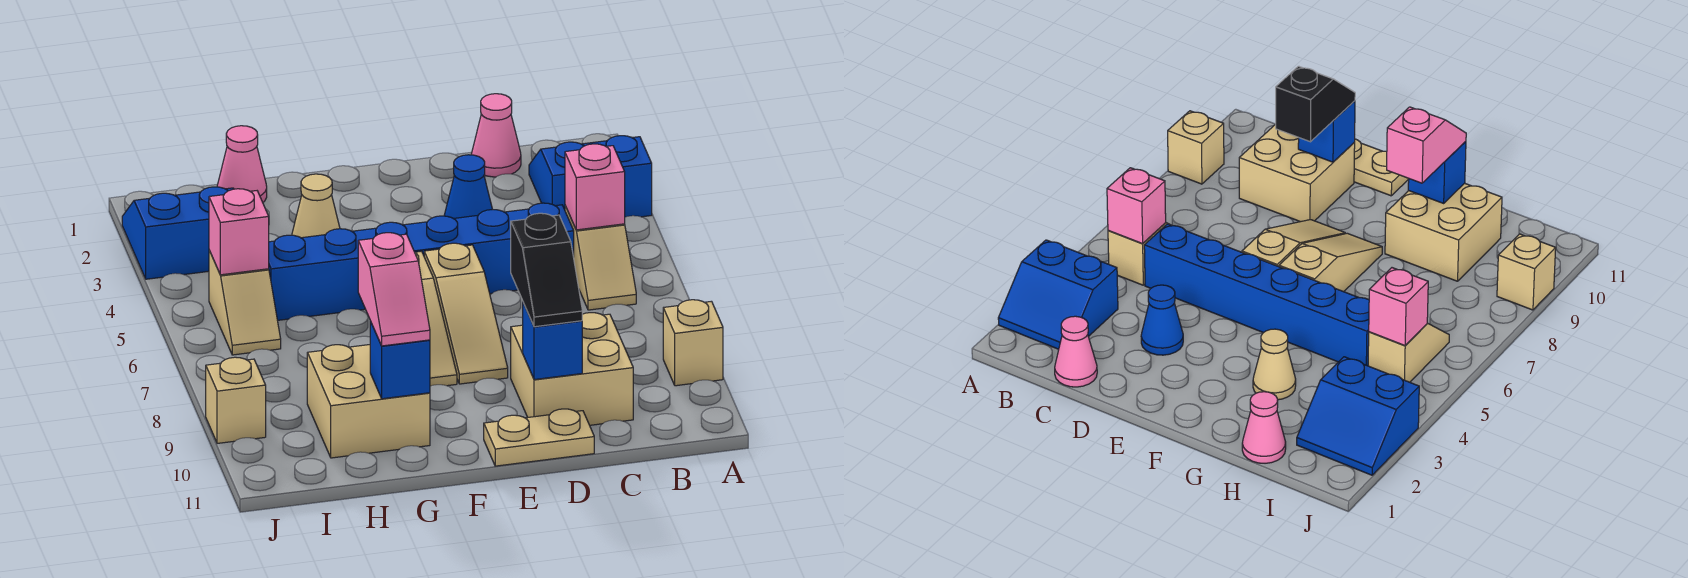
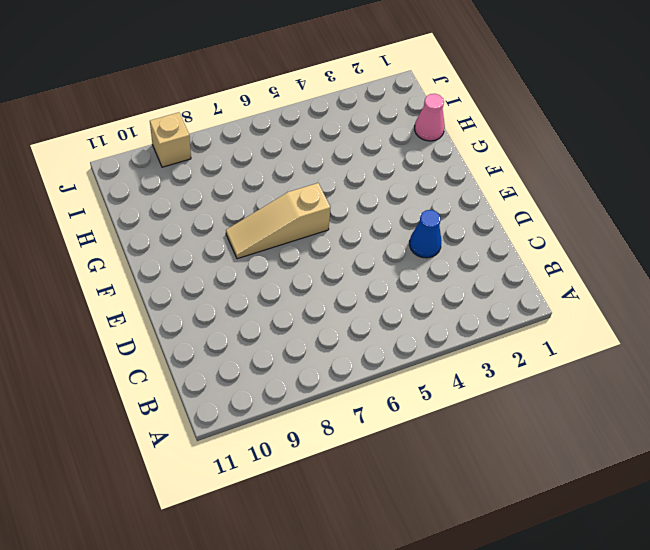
none -> blue slope A2:B3 level 1 top 3
none -> tan brick A9 level 1
none -> tan slope B5:B6 level 1 top 5

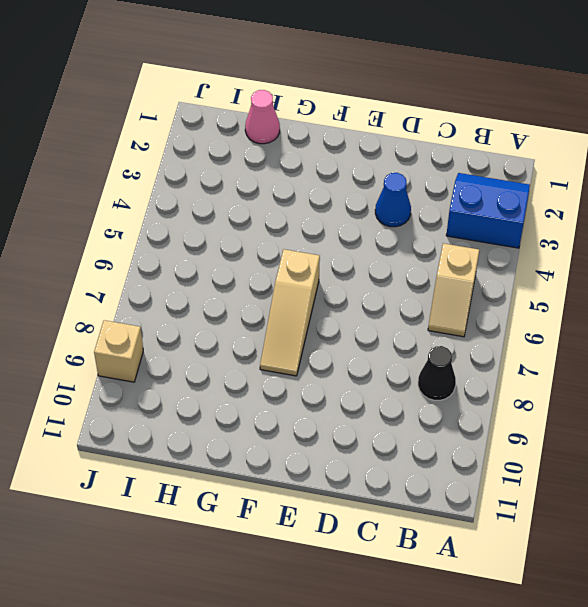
black cone B8 level 1 -> none
none -> tan brick A9 level 1
none -> pink cone C1 level 1
none -> blue brick C5:H5 level 1

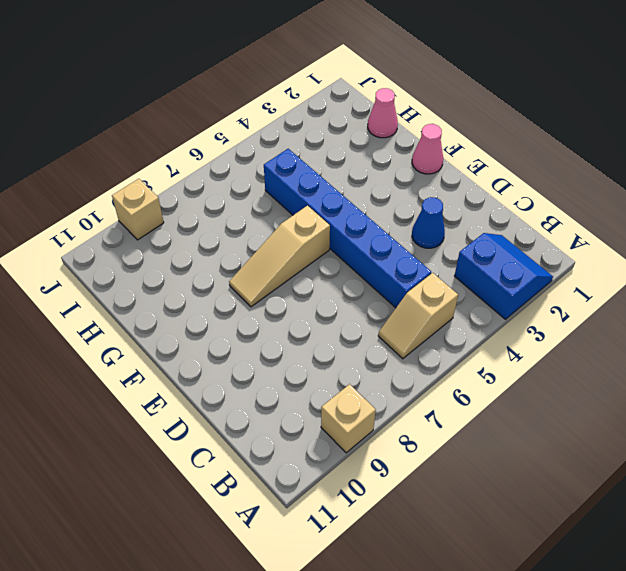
pink cone F1 level 1 -> pink cone C1 level 1
none -> tan brick C9:D10 level 1
none -> tan plate D11:E11 level 1
none -> tan slope E6:E8 level 1 top 6

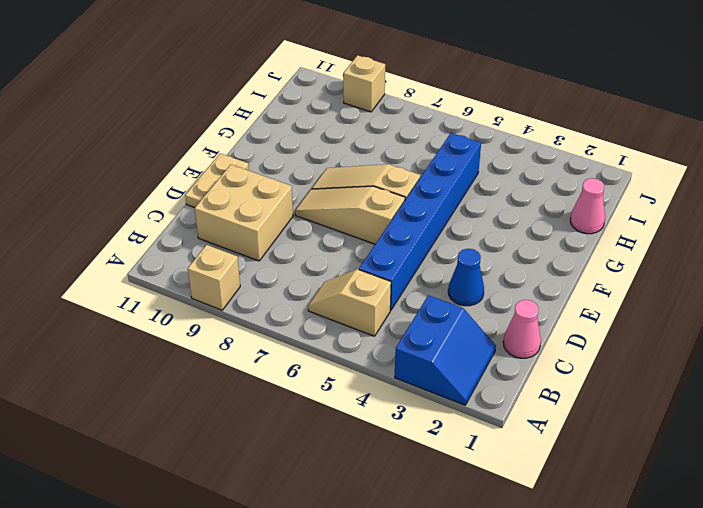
none -> tan cone G3 level 1
none -> tan brick G9:H10 level 1
none -> blue slope I2:J3 level 1 top 3

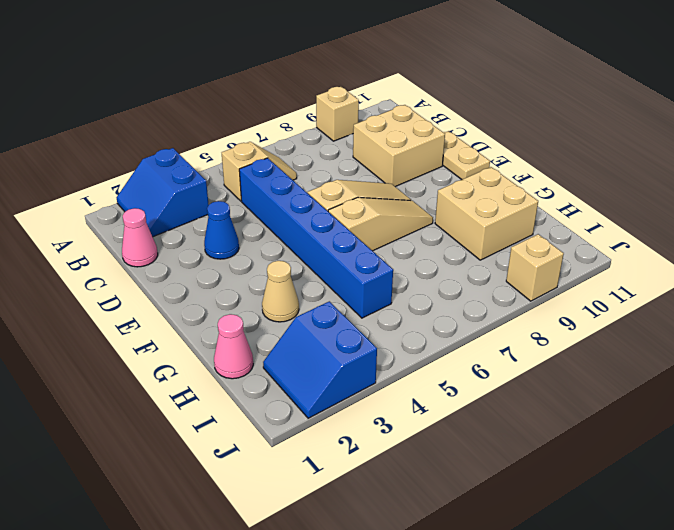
none -> tan slope I5:I6 level 1 top 5
none -> pink brick B5 level 2
none -> blue brick D10 level 2

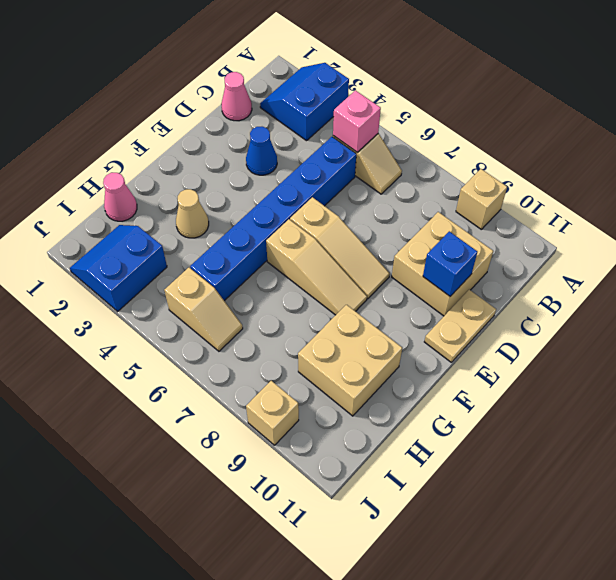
none -> blue brick G10 level 2
none -> pink brick I5 level 2
none -> black slope D9:D10 level 3 top 9

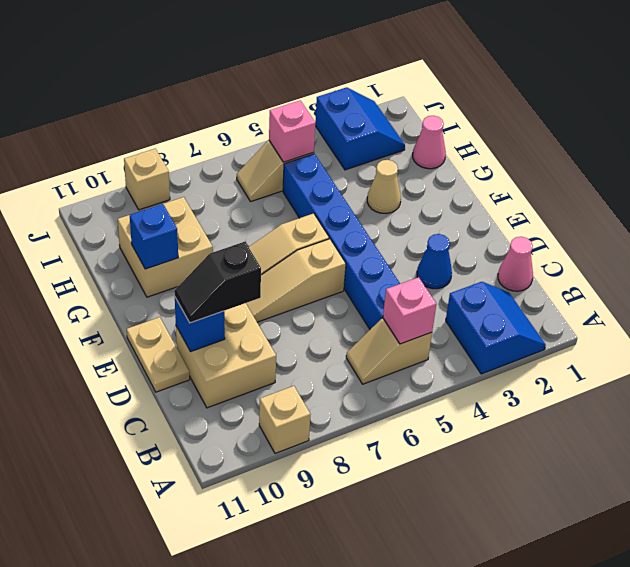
none -> pink slope G9:G10 level 3 top 9

